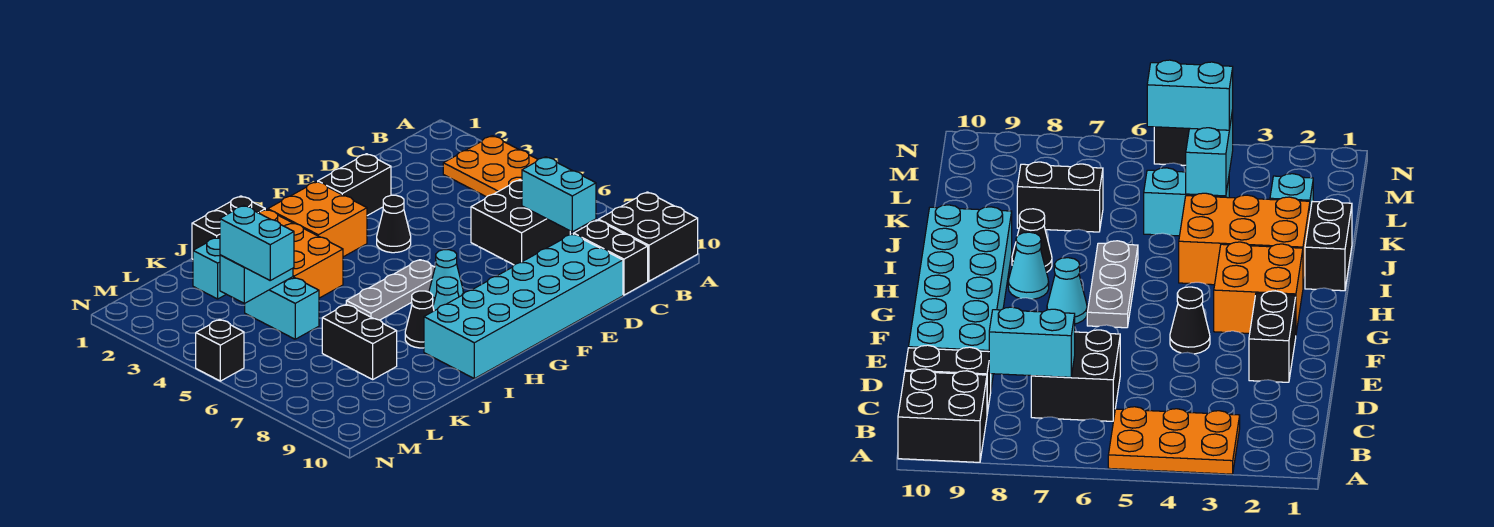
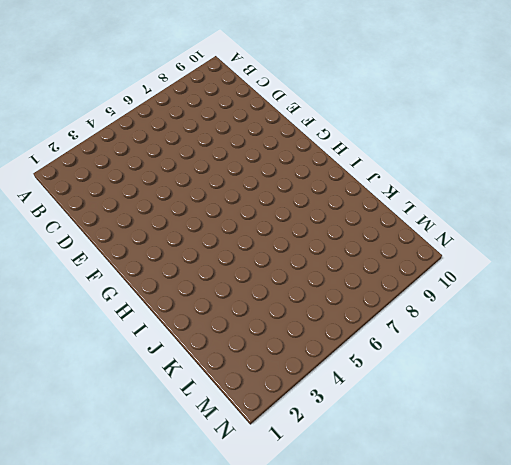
none -> orange plate A3:B5 level 1
none -> black brick A9:B10 level 1
none -> black brick C6:D7 level 1

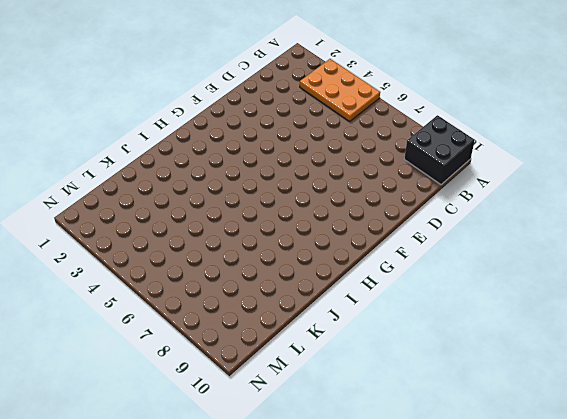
none -> black brick C6:D7 level 1
none -> black brick C9:C10 level 1
none -> cyan brick D9:I10 level 1

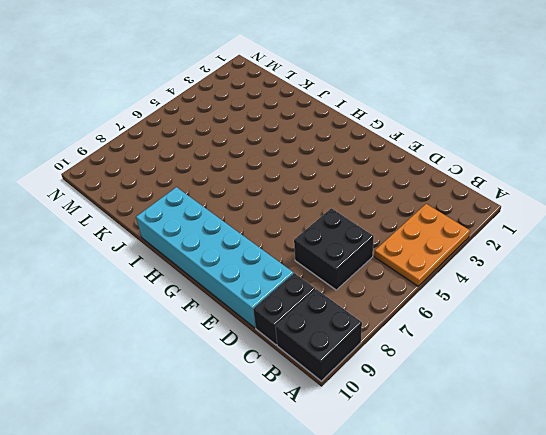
none -> black brick E2:F2 level 1
none -> black cone F4 level 1
none -> orange brick G2:H3 level 1

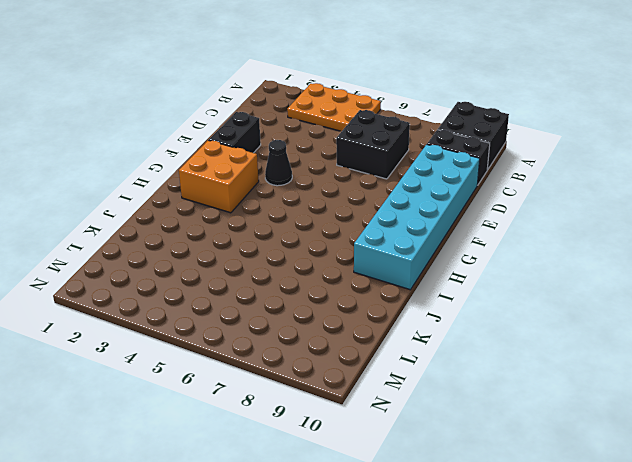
none -> grey plate G6:I6 level 1
none -> cyan cone G7 level 1
none -> cyan cone H8 level 1

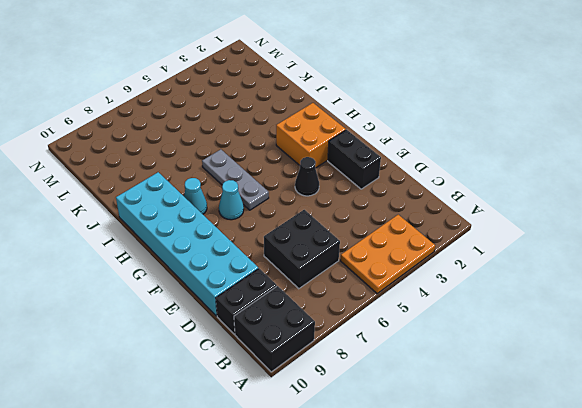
none -> black brick I1:J1 level 1
none -> orange brick I2:J4 level 1
none -> black cone I8 level 1

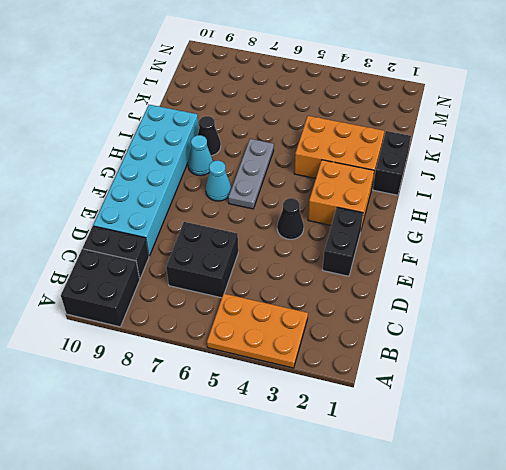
none -> cyan brick K2 level 1
none -> cyan brick K4:K5 level 1
none -> black brick K7:K8 level 1

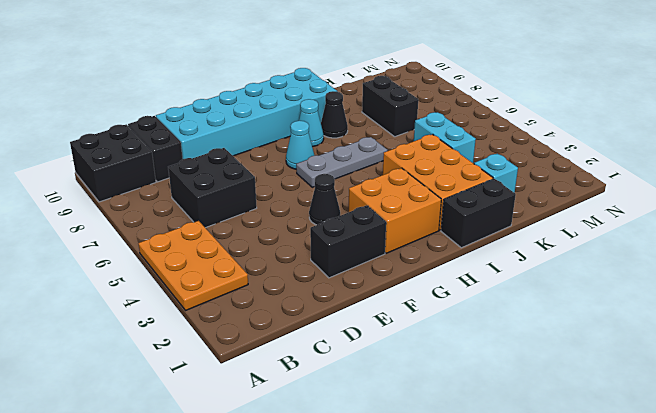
none -> black brick N5 level 1
none -> cyan brick C7:C8 level 2
none -> cyan brick K4:L4 level 2

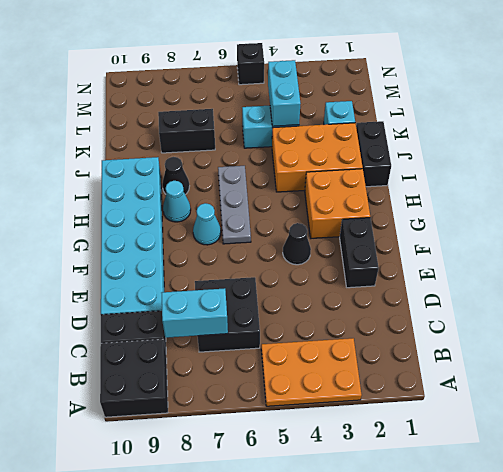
none -> cyan brick L4:L5 level 3

